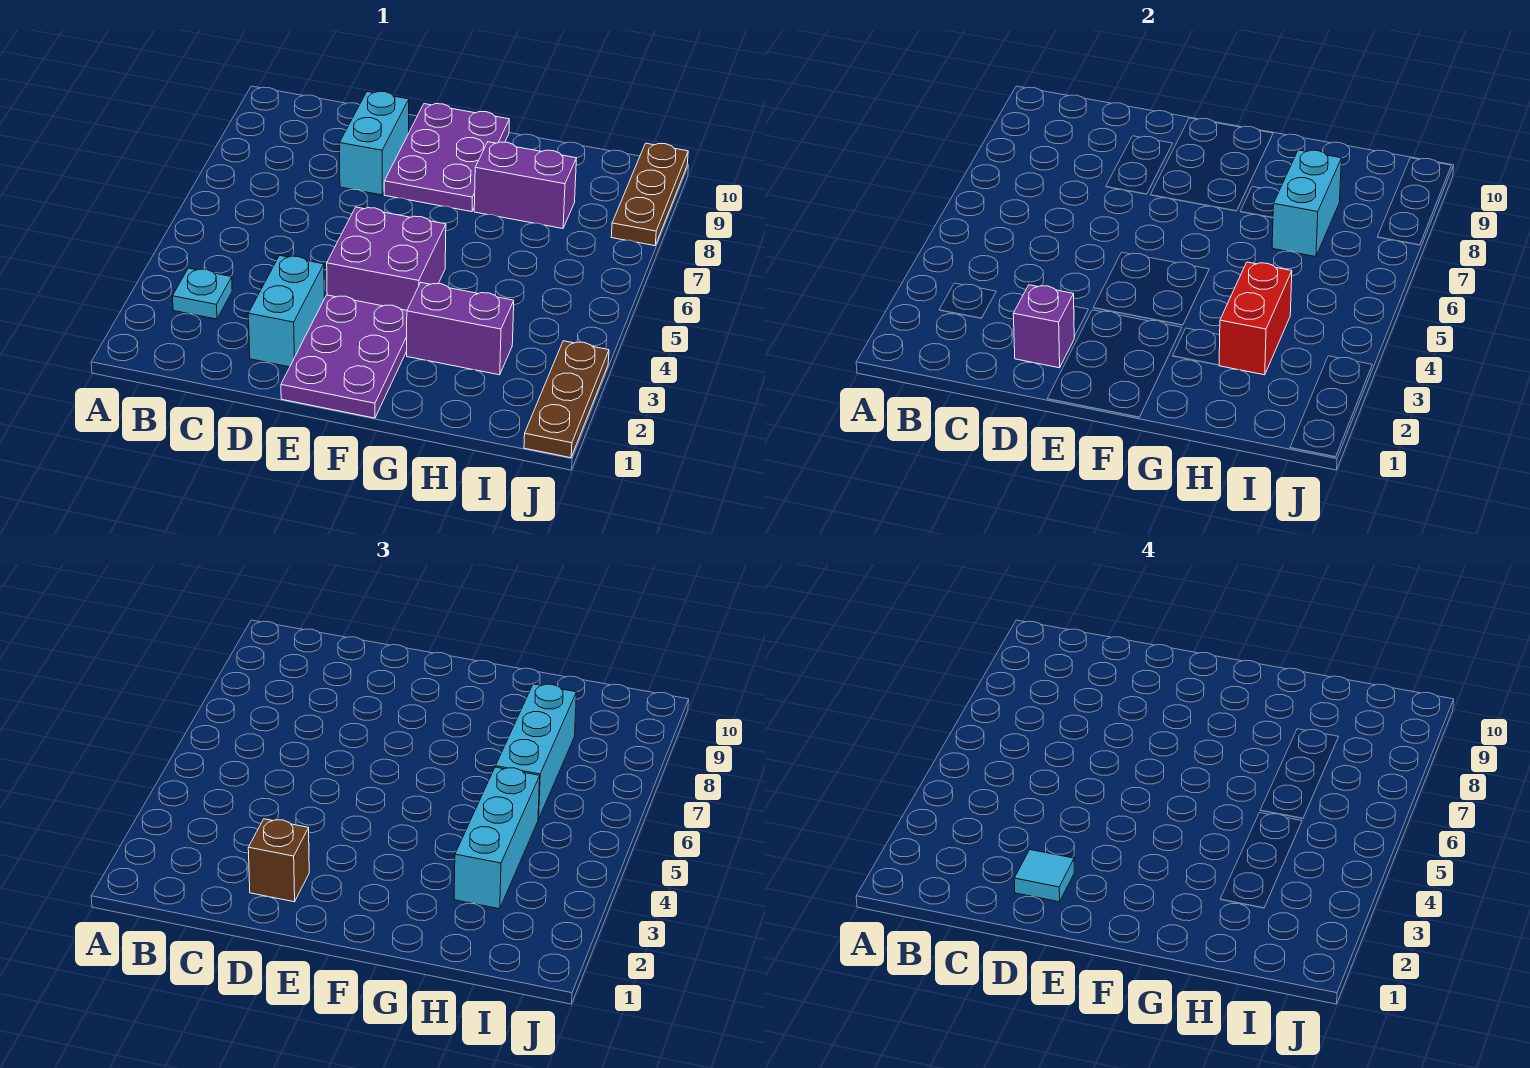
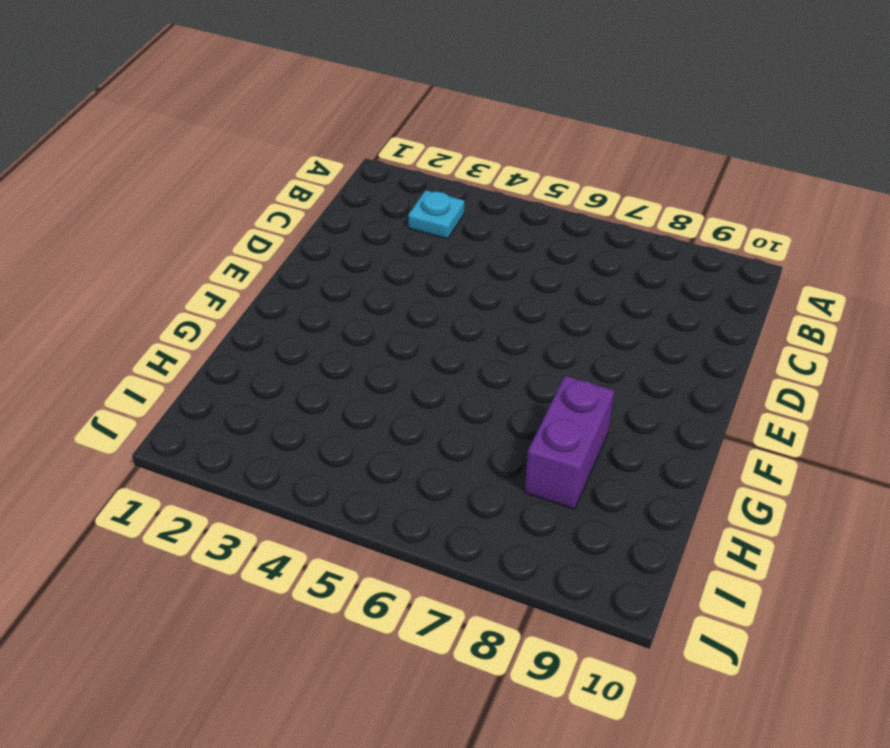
none -> cyan brick D2:D3 level 1
none -> cyan brick D8:D9 level 1
none -> purple plate E1:F3 level 1

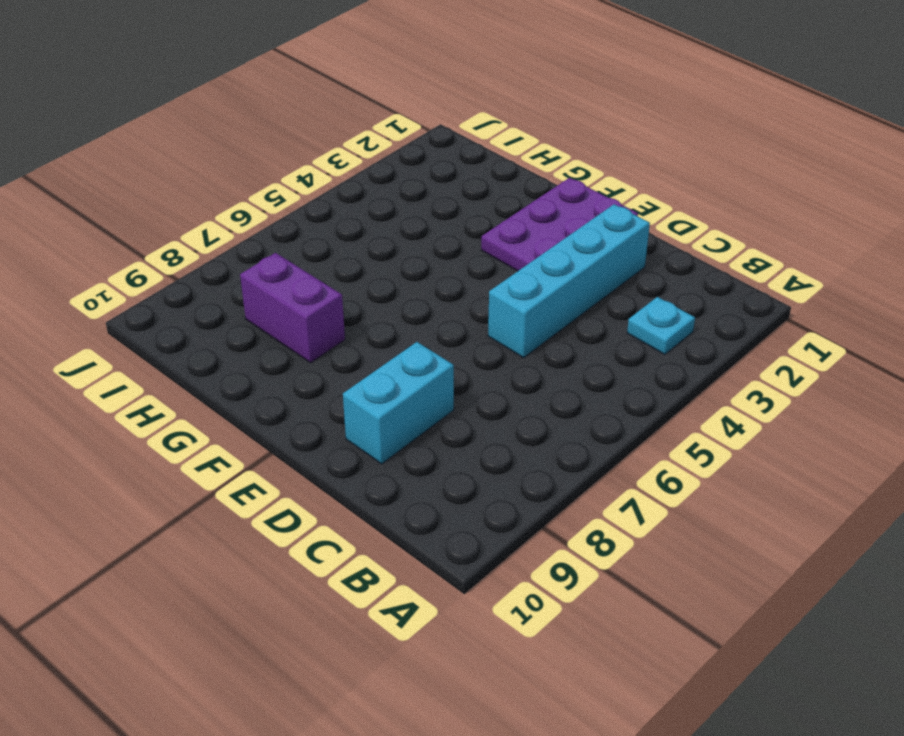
cyan brick D2:D5 level 1 -> cyan brick D2:D3 level 1
none -> purple brick E4:F5 level 1
none -> purple plate E8:F10 level 1
none -> purple brick G3:H3 level 1

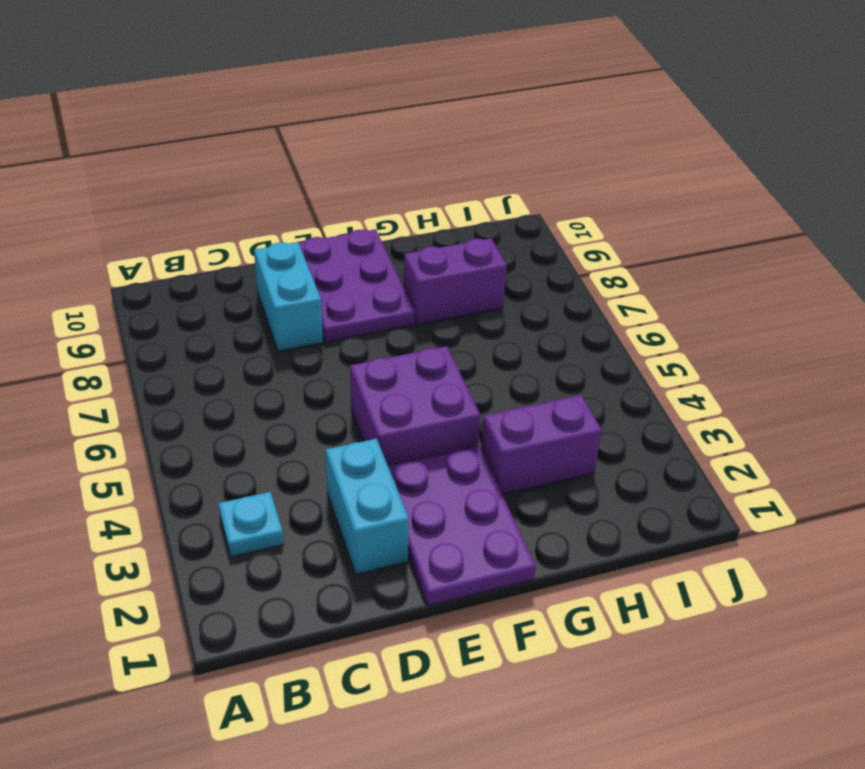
none -> brown plate J1:J3 level 1
none -> brown plate J8:J10 level 1
none -> purple brick D2 level 2

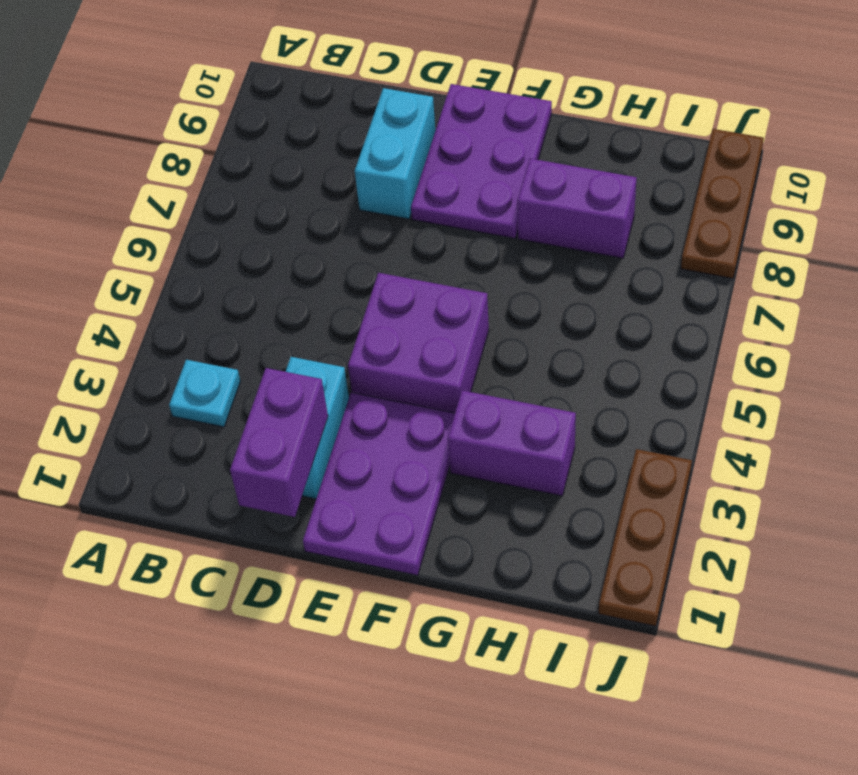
purple brick D1:D2 level 2 -> purple brick D2 level 2
none -> red brick H3:H4 level 2
none -> cyan brick H7:H8 level 2
none -> brown brick D2 level 3

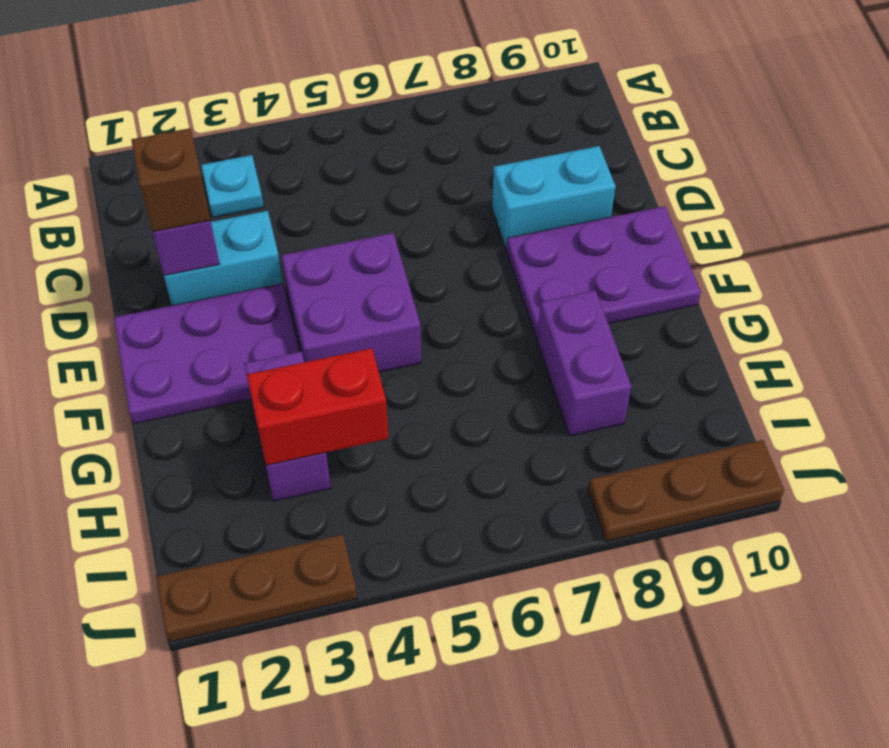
none -> cyan brick H7:H8 level 2
none -> cyan brick H3:H5 level 3
none -> cyan brick H6:H8 level 3

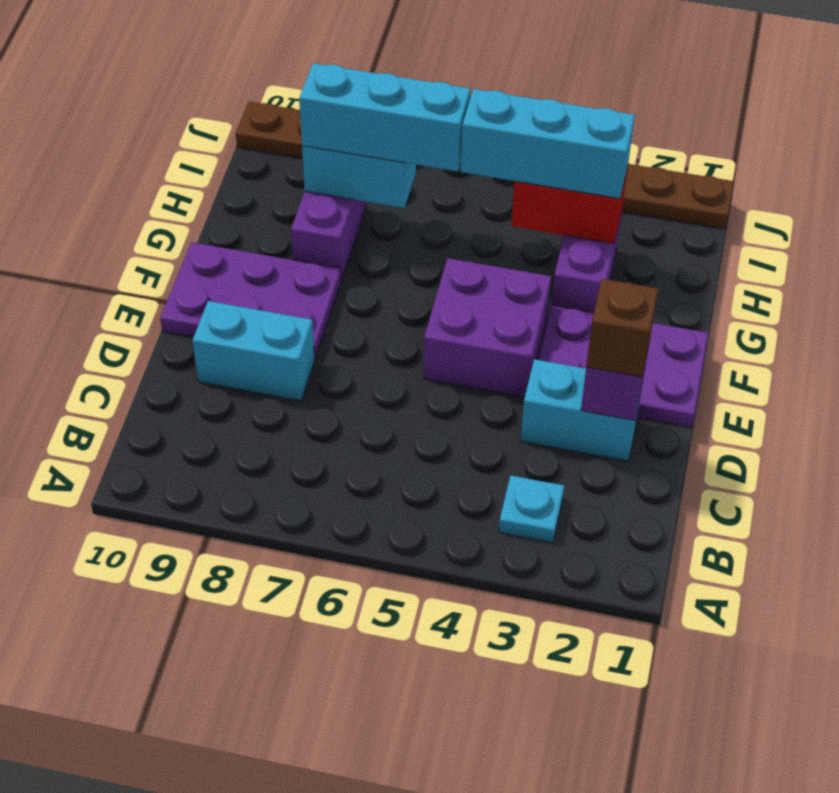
none -> cyan tile D2 level 4

